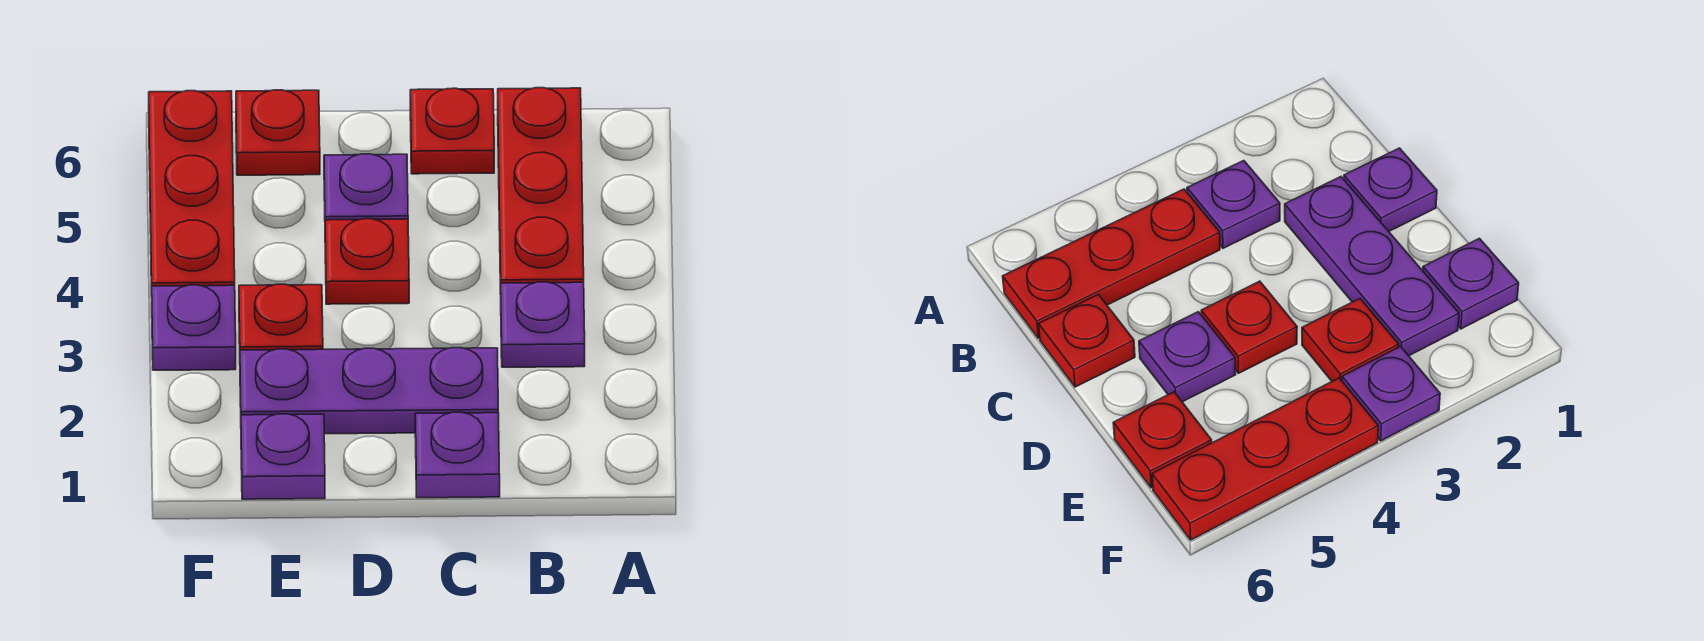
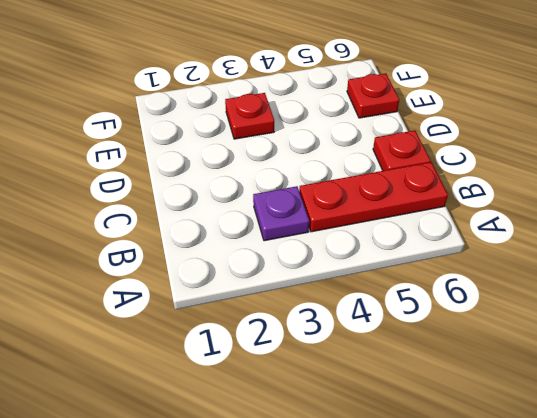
none -> purple plate C1 level 1
none -> purple plate C2:E2 level 1
none -> red plate D4 level 1

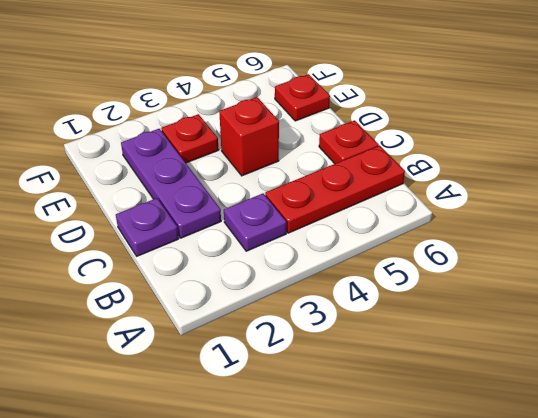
red brick D4 level 1 -> red plate D4 level 1
none -> purple plate D5 level 1
none -> purple plate E1 level 1
none -> purple plate F3 level 1

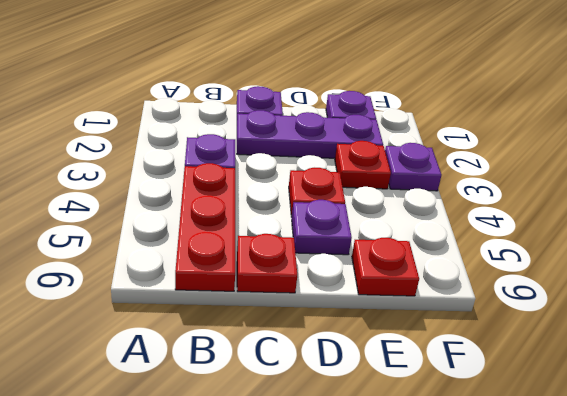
none -> red plate F4:F6 level 1

